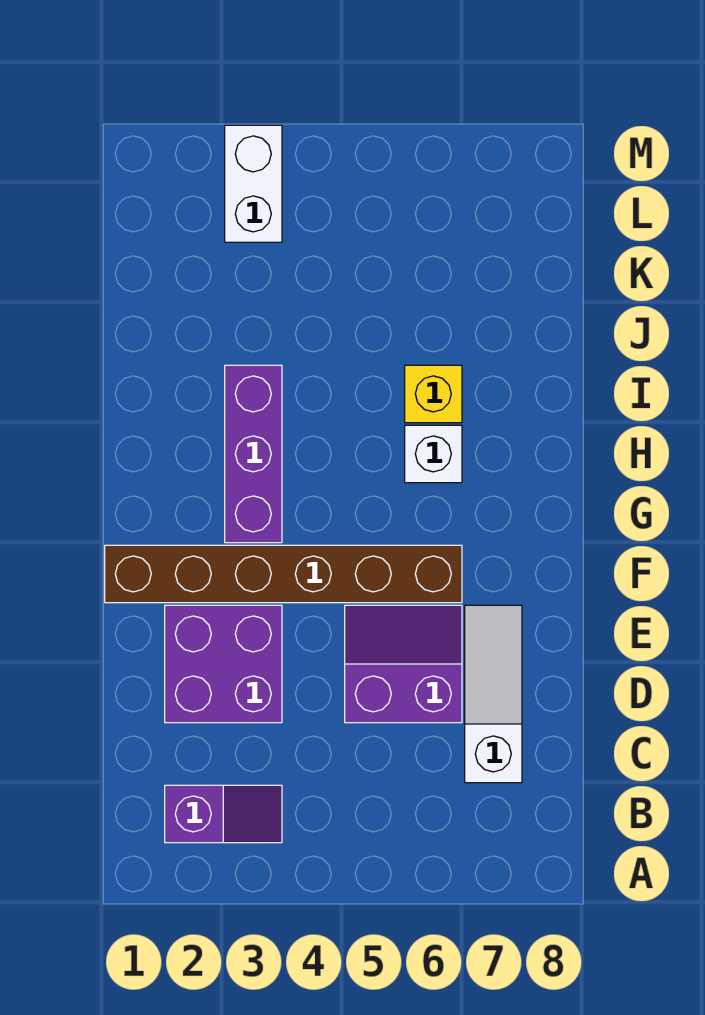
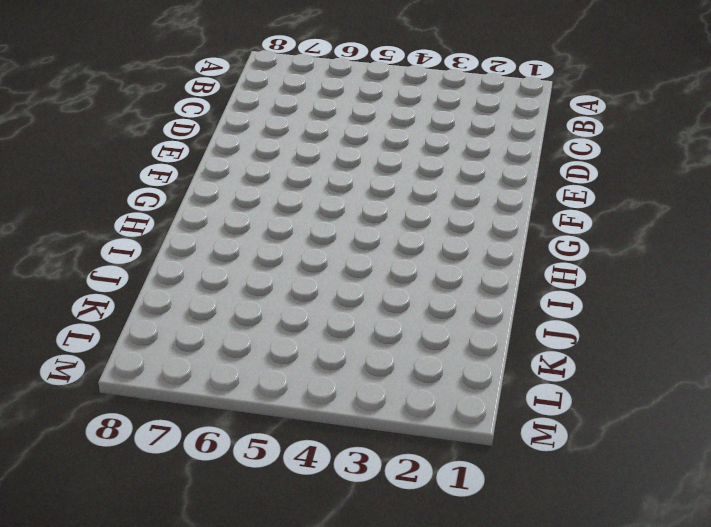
none -> purple slope B2:B3 level 1 top 2
none -> white slope C7:E7 level 1 top C

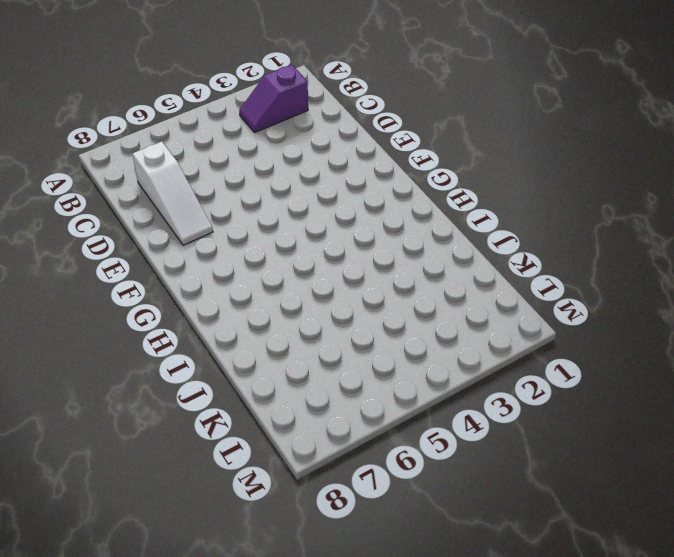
none -> purple brick D2:E3 level 1
none -> purple slope D5:E6 level 1 top D

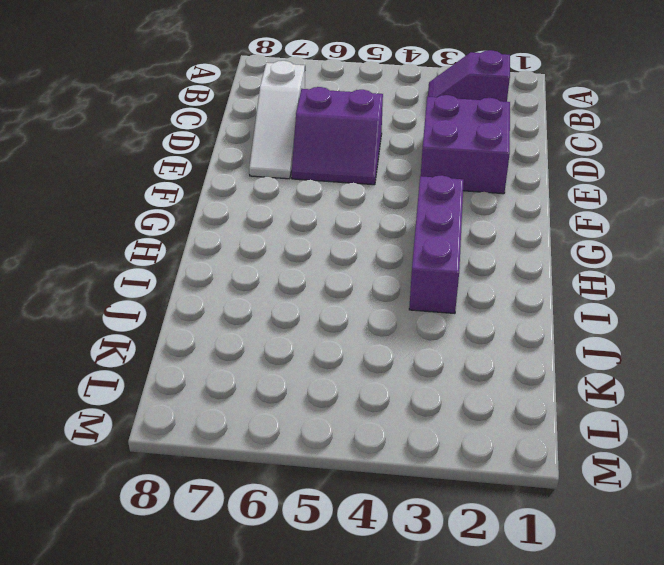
none -> brown brick F1:F6 level 1
none -> white brick H6 level 1

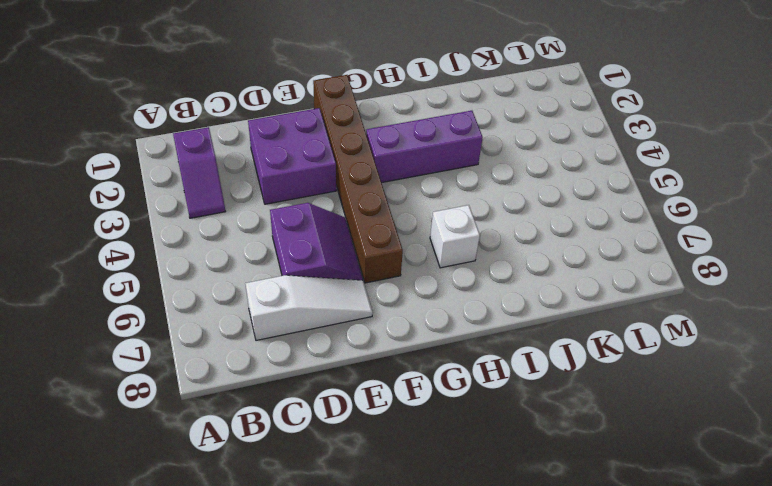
none -> yellow brick I6 level 1
none -> white brick L3:M3 level 1

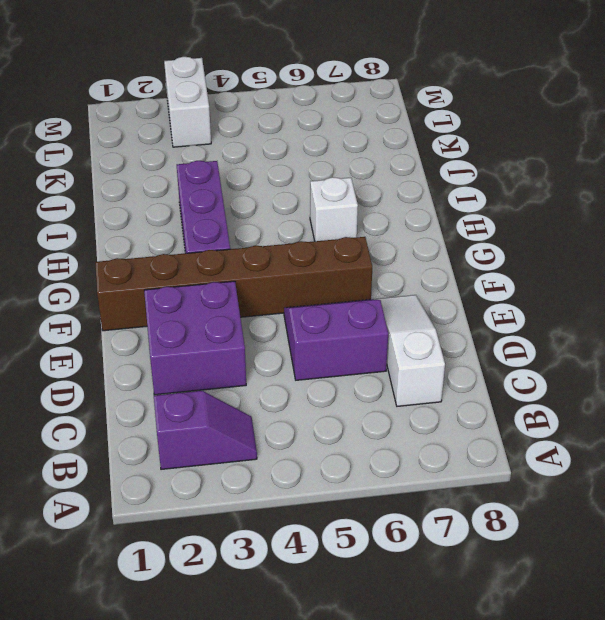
none -> yellow brick I6 level 1

